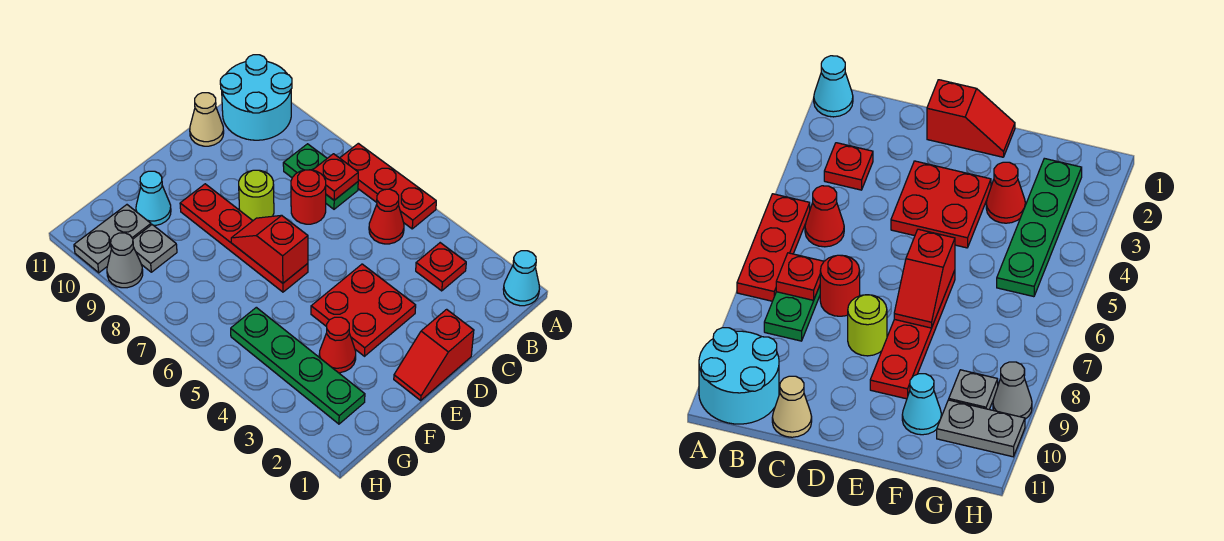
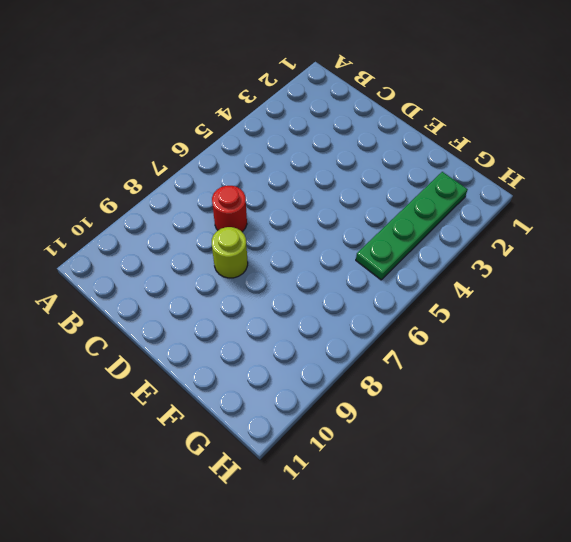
none -> cyan cone A1 level 1
none -> red plate A5:A7 level 1
none -> cyan round brick A10:B11 level 1

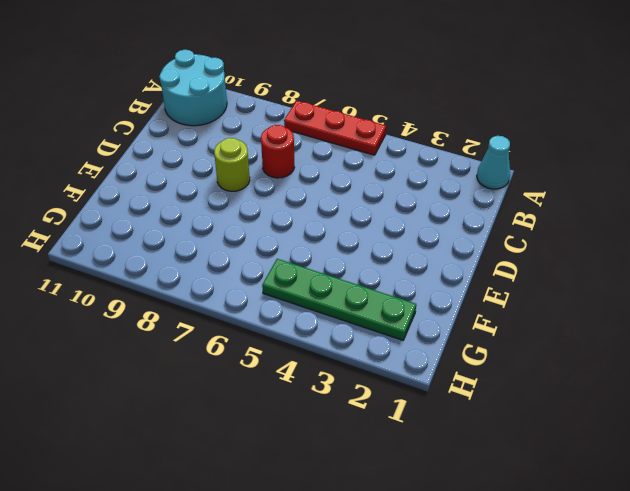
none -> red plate B3 level 1
none -> red cone B5 level 1
none -> green plate B7:B8 level 1

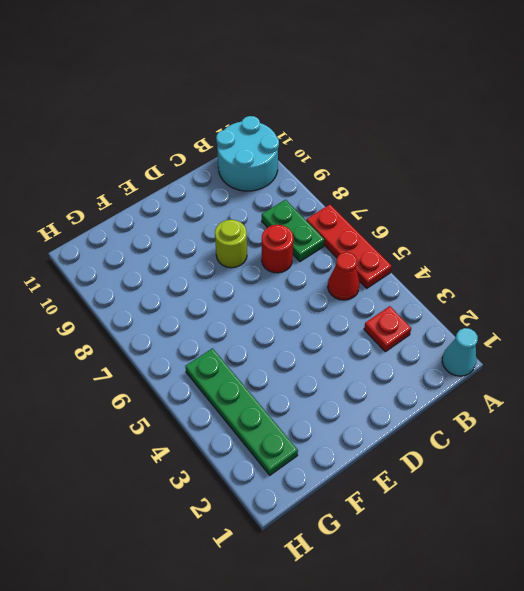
none -> tan cone C11 level 1
none -> red slope D1:E1 level 1 top D
none -> red plate D3:E4 level 1

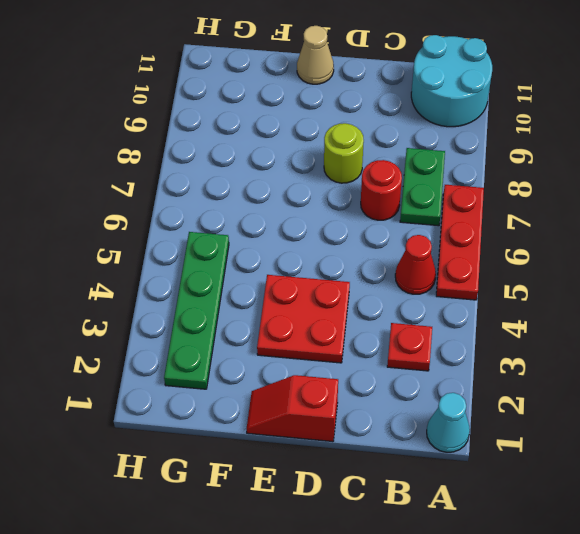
tan cone E11 level 1 -> tan cone C11 level 1
none -> red plate E6:E9 level 1
none -> red cone F3 level 1
none -> cyan cone F10 level 1

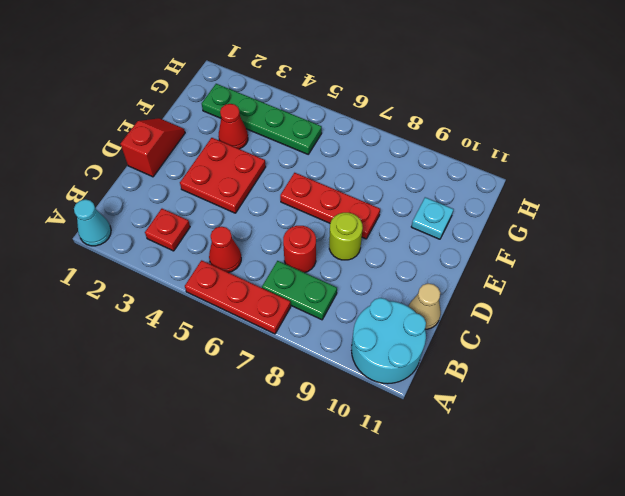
red plate E6:E8 level 1 -> red plate E6:E9 level 1
cyan plate F10 level 1 -> cyan cone F10 level 1
none -> grey plate G9 level 1
none -> grey plate G10:H10 level 1
none -> grey cone H9 level 1

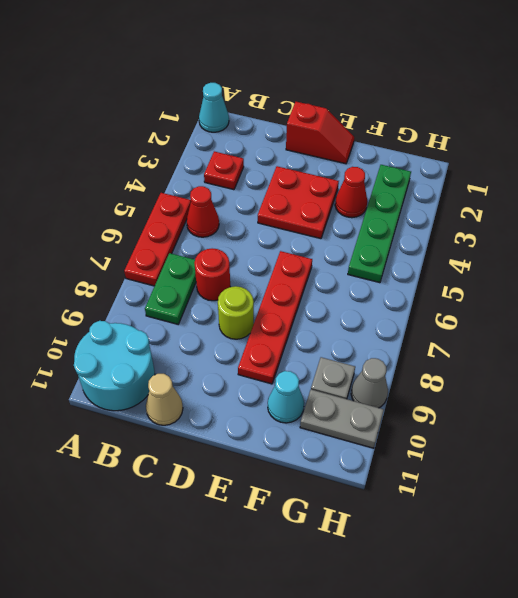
none -> red plate B7 level 2
none -> red slope E6:E7 level 2 top 6

